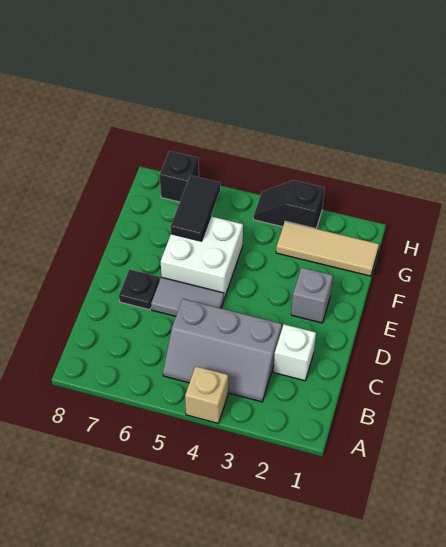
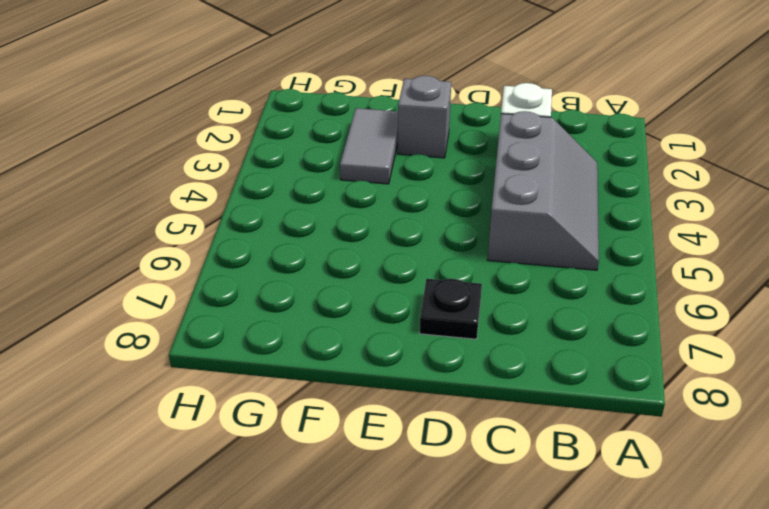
grey tile F2:F3 level 1 -> grey tile D5:D6 level 1
none -> tan brick A4 level 1
none -> white brick E5:F6 level 1

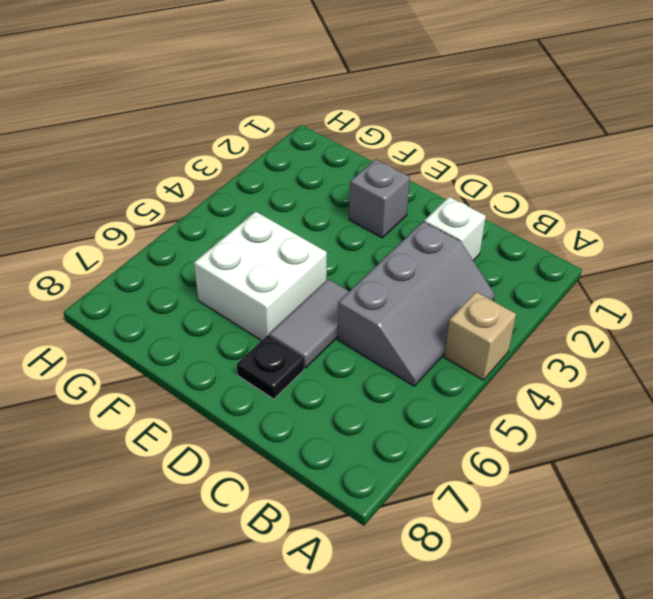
none -> tan tile G1:G3 level 1
none -> black slope H3:H4 level 1 top 3

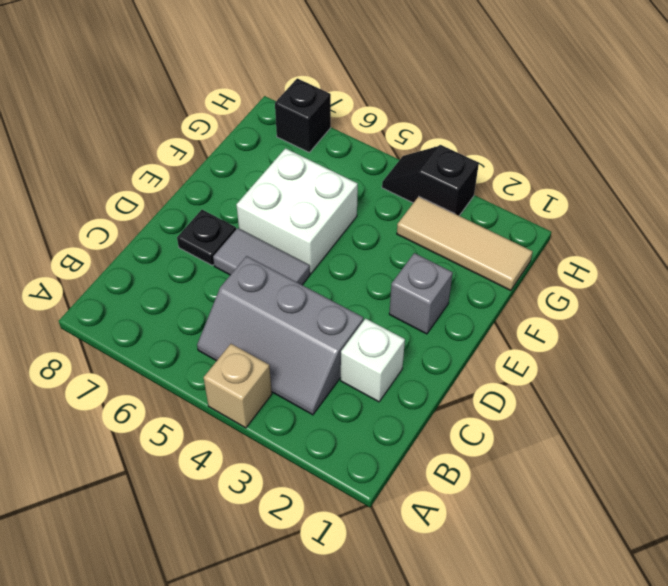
none -> black tile F6:G6 level 2

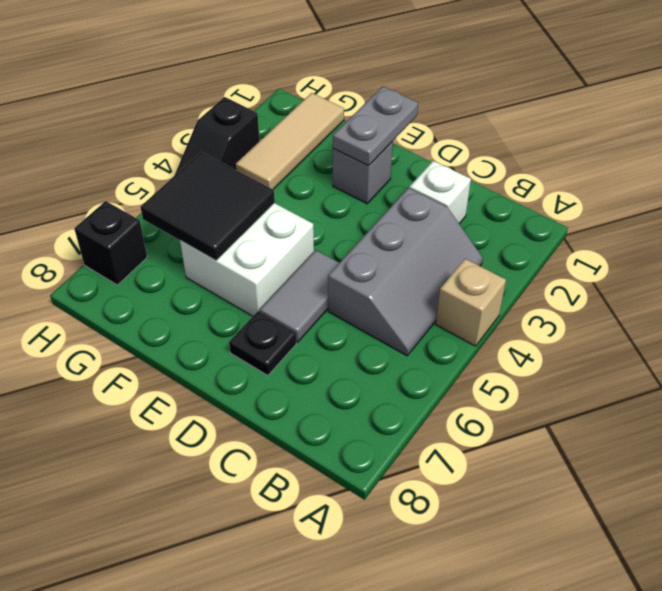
grey plate E1:E2 level 2 -> none
black tile F5:G6 level 2 -> black tile F6:G6 level 2

